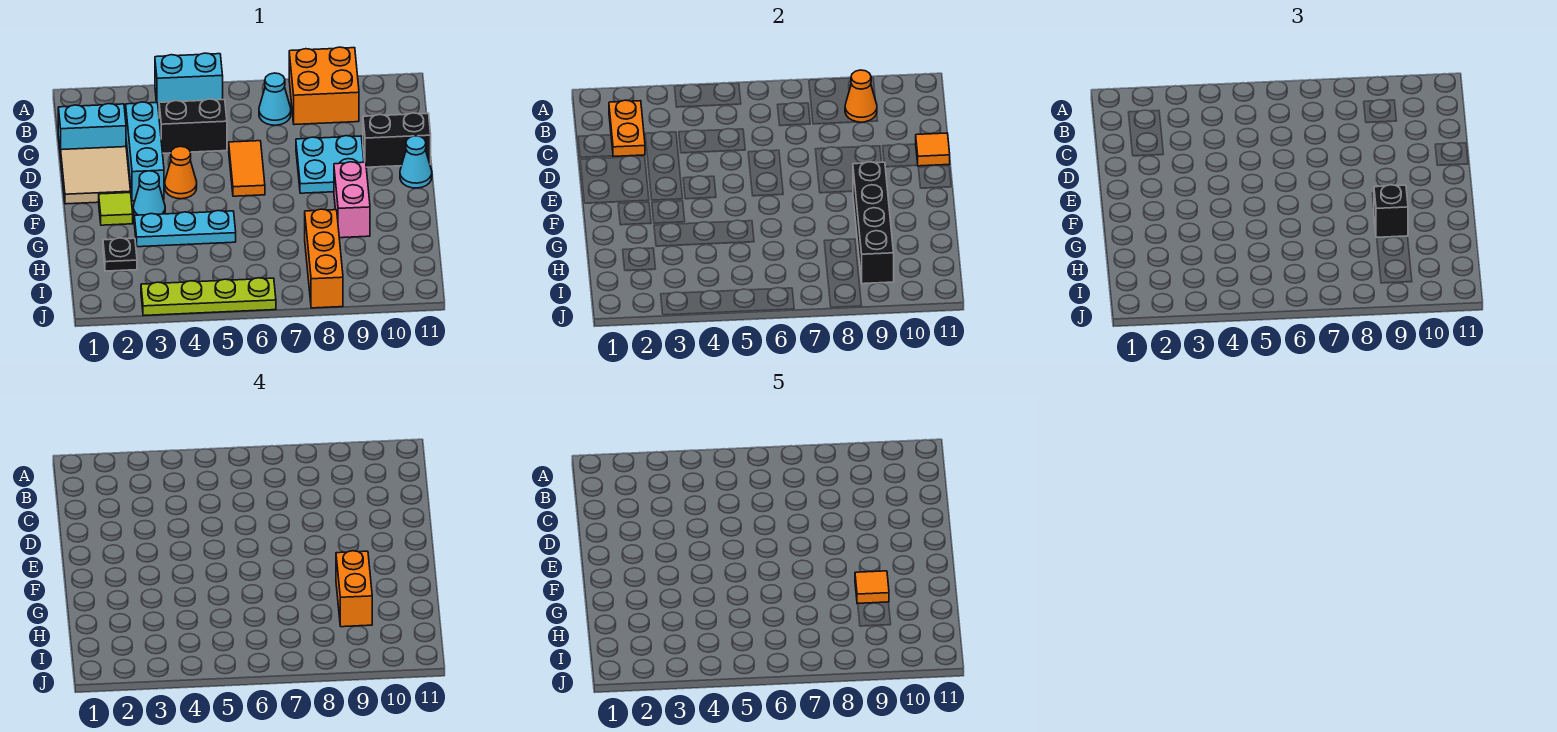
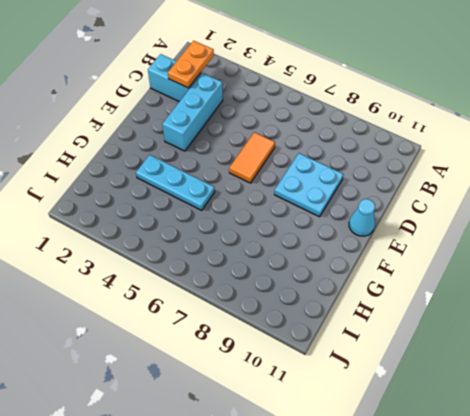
none -> cyan brick A4:A5 level 1
none -> orange brick A8:B9 level 1
none -> cyan cone B7 level 1

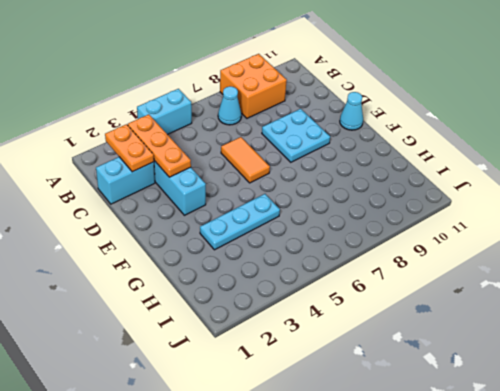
orange plate B3:D3 level 2 -> none
none -> black brick C4:C5 level 1
none -> tan tile D1:E2 level 1
none -> black brick D10:D11 level 1

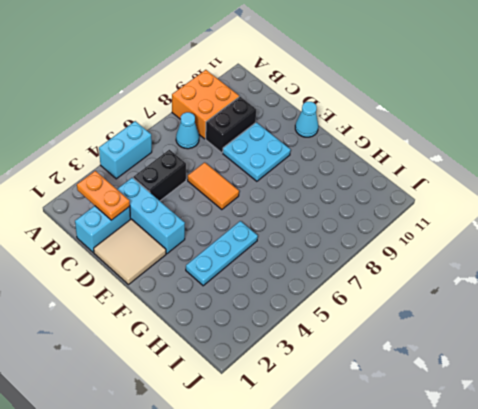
black brick C8:C9 level 1 -> black brick D10:D11 level 1
none -> orange cone E4 level 1
none -> lime tile F2 level 1
none -> cyan cone F3 level 1

